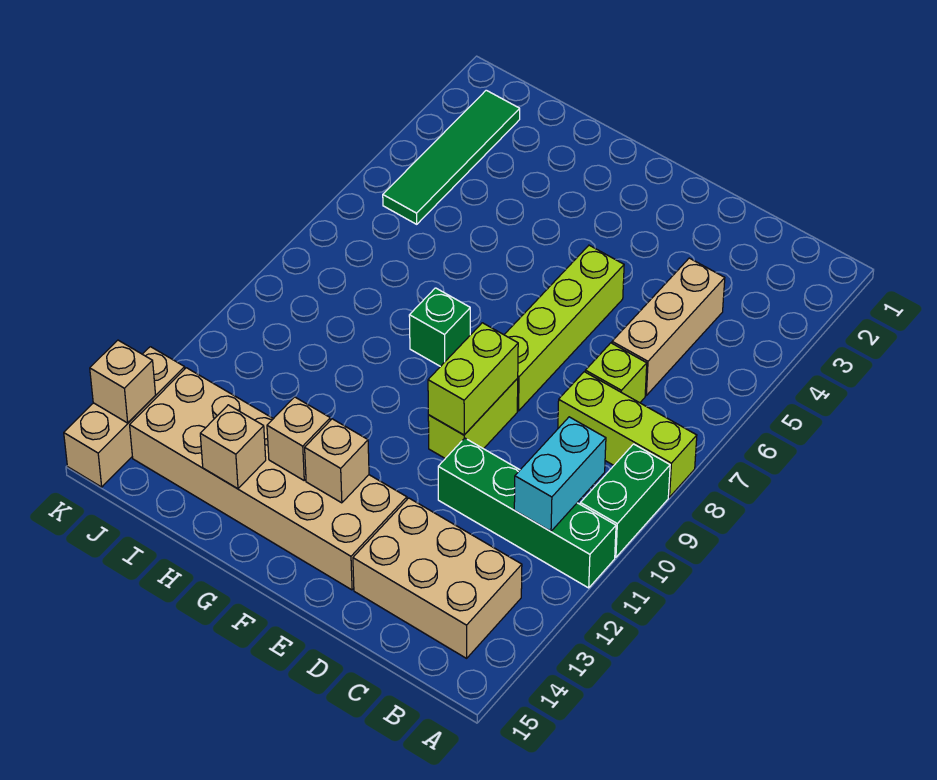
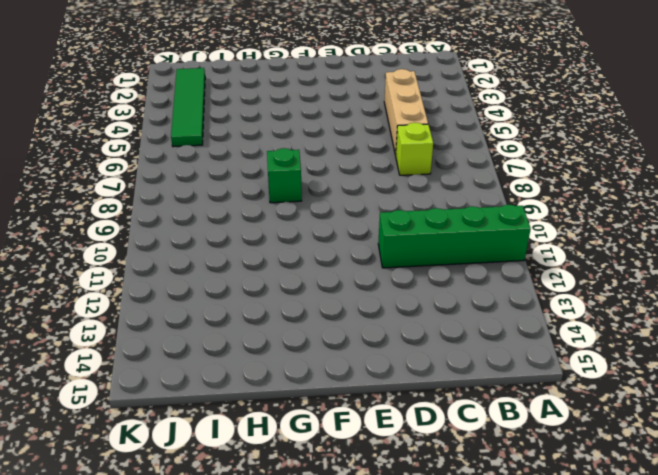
none -> lime brick A8:C8 level 1
none -> green brick A9:A10 level 1
none -> tan brick B13:D14 level 1

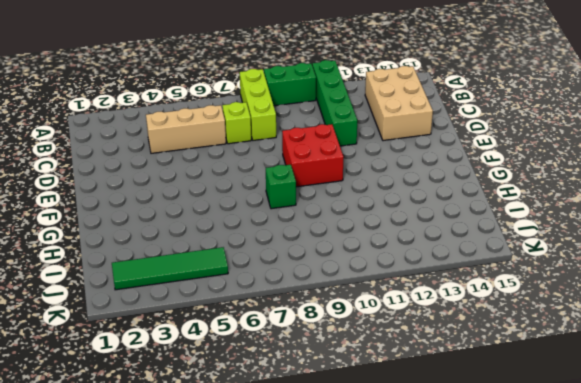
red brick E9:F10 level 1 -> lime brick E9:E10 level 1
none -> lime brick E5:E8 level 1
none -> tan brick E13:J14 level 1
none -> tan brick K13:K15 level 1

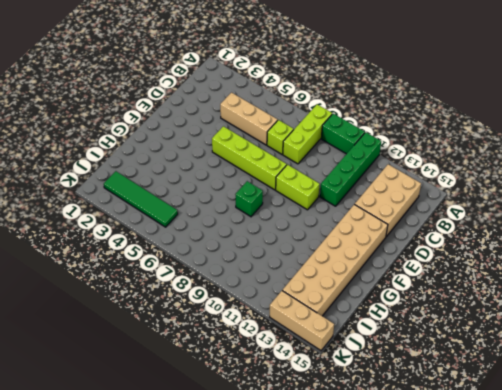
none -> cyan brick B10:B11 level 2
none -> lime brick E9:E10 level 2
none -> tan brick F13 level 2

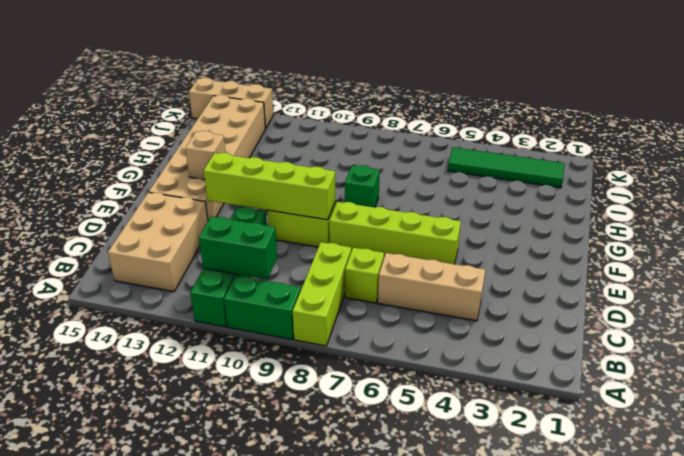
green brick B10:B11 level 2 -> cyan brick B10:B11 level 2
lime brick E9:E12 level 2 -> lime brick E9:E10 level 2
none -> tan brick G13 level 2
none -> tan brick H14 level 2
none -> tan brick K14 level 2

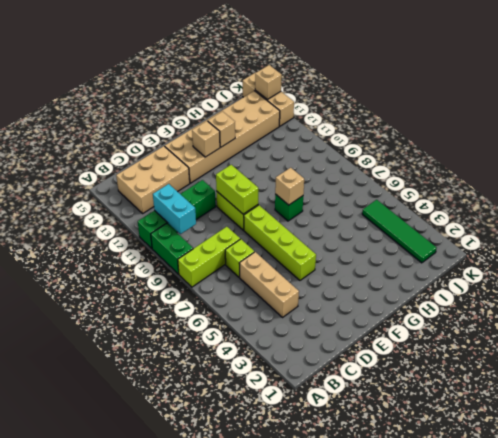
tan brick G8 level 2 -> tan brick H14 level 2

